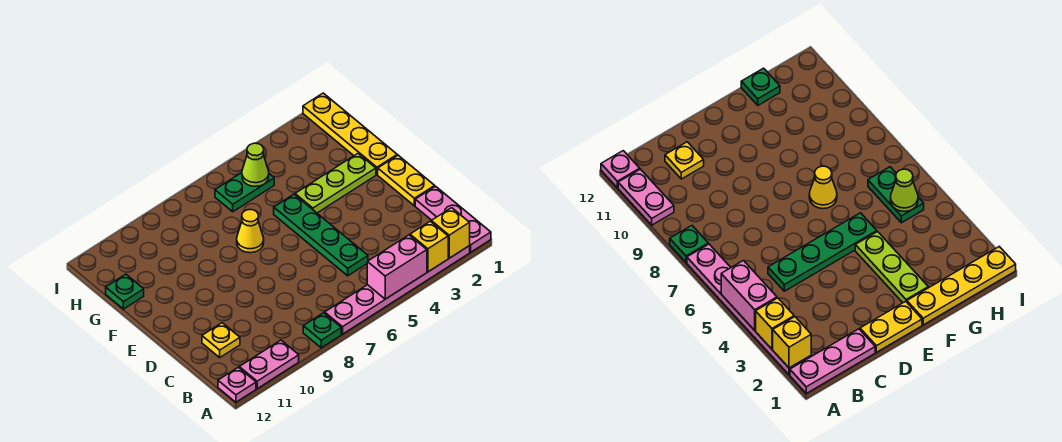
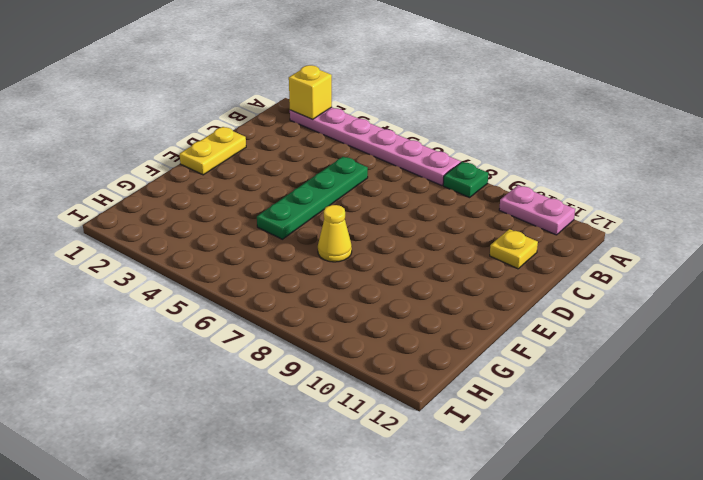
none -> pink plate A1:C1 level 1
none -> pink plate A12 level 1
none -> yellow plate F1:I1 level 1

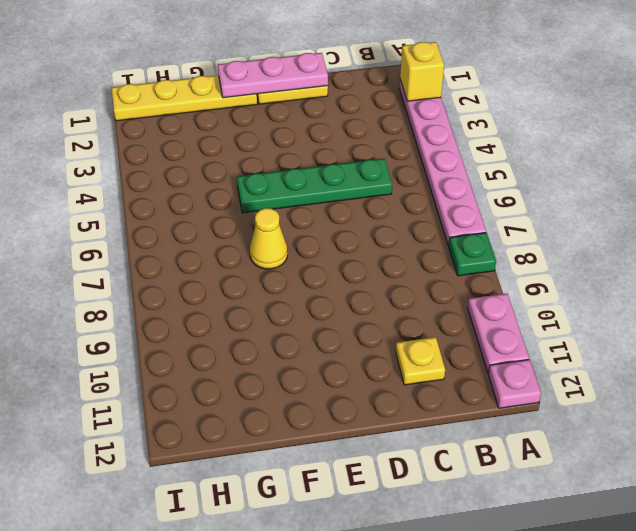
pink plate D1:F1 level 2 -> pink plate A1:C1 level 1
none -> lime plate F2:F4 level 1
none -> green plate G12 level 1
none -> green plate H5:H6 level 1

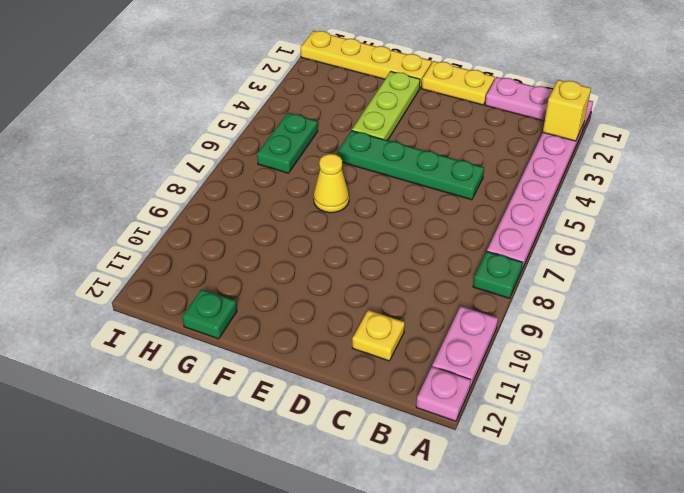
none -> yellow brick A3 level 2
none -> pink brick A4:A5 level 2
none -> lime cone H5 level 2

